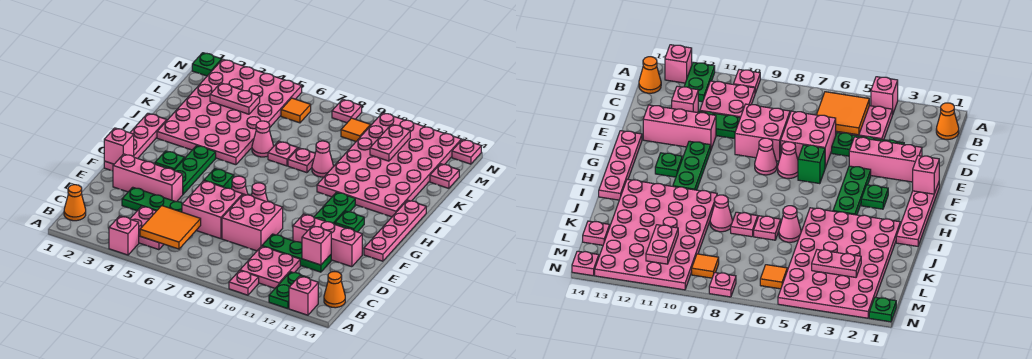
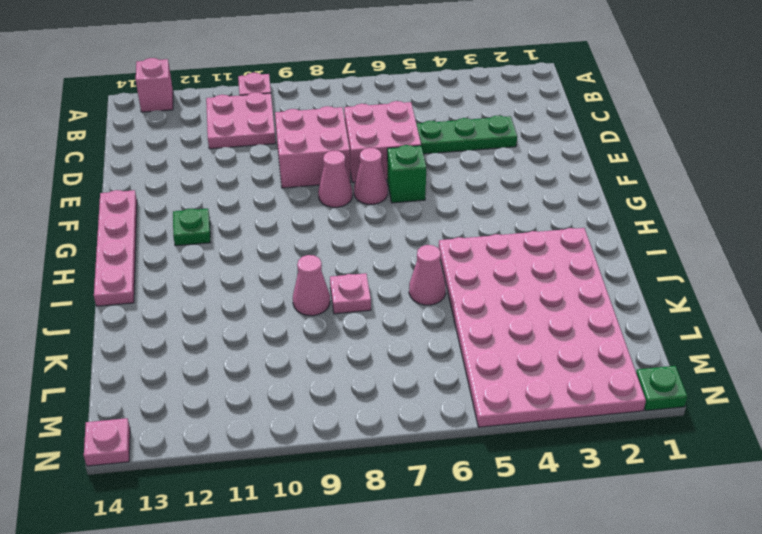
none -> pink brick A4 level 1
none -> green plate A12:B12 level 1
none -> orange cone B1 level 1
none -> pink plate B4:C5 level 1

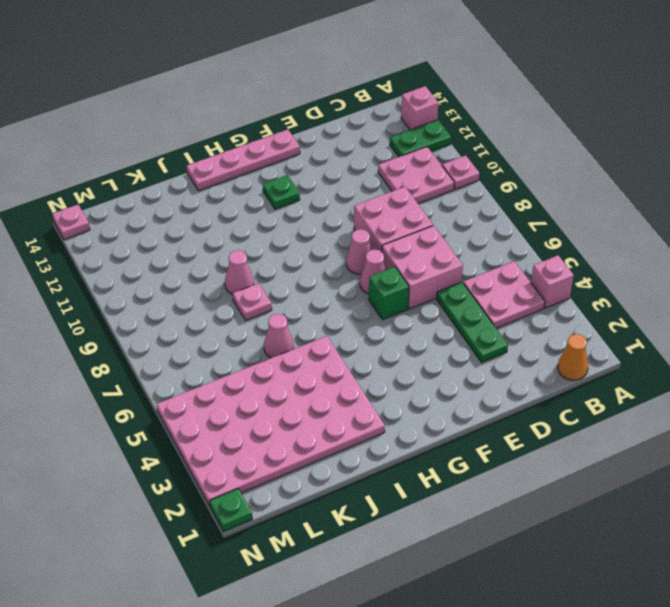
none -> orange cone B14 level 1
none -> green plate D10:D12 level 1
none -> pink brick E2:E4 level 1
none -> pink brick E11:E13 level 1

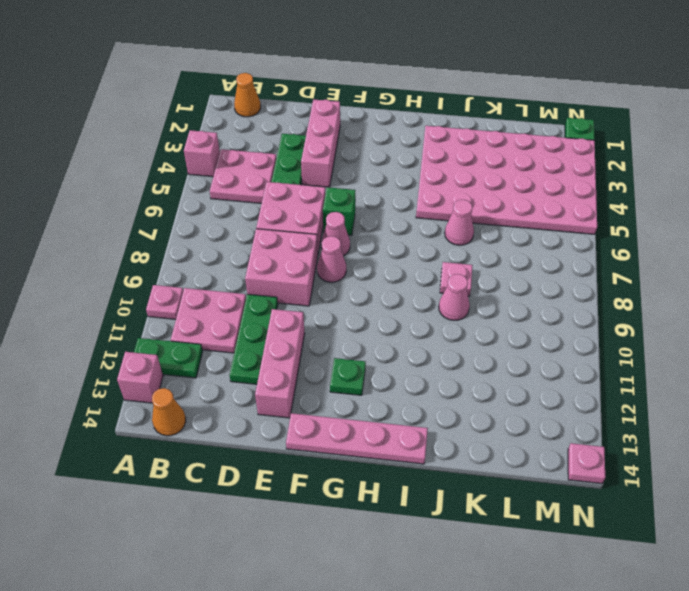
none -> pink plate F1:I1 level 1
none -> green plate F4:H4 level 1
none -> green plate F11:H11 level 1
none -> green plate G3 level 1

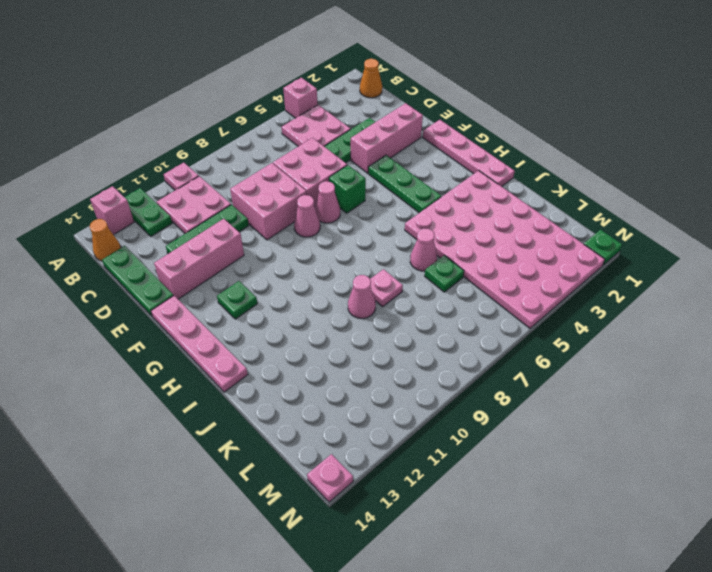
green plate C14:E14 level 1 -> green plate F11:H11 level 1
green plate K6 level 1 -> green plate G3 level 1
none -> pink plate I10:N13 level 1
none -> pink plate J7 level 1
none -> pink plate L14 level 1
none -> orange tile M6 level 1

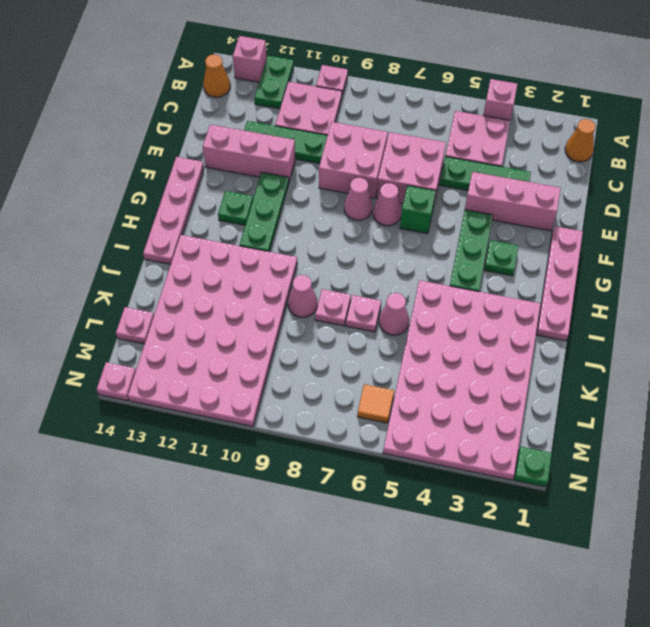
none -> orange tile M9 level 1
none -> pink plate N8 level 1
none -> orange tile B5:C6 level 2
none -> pink brick D12 level 2

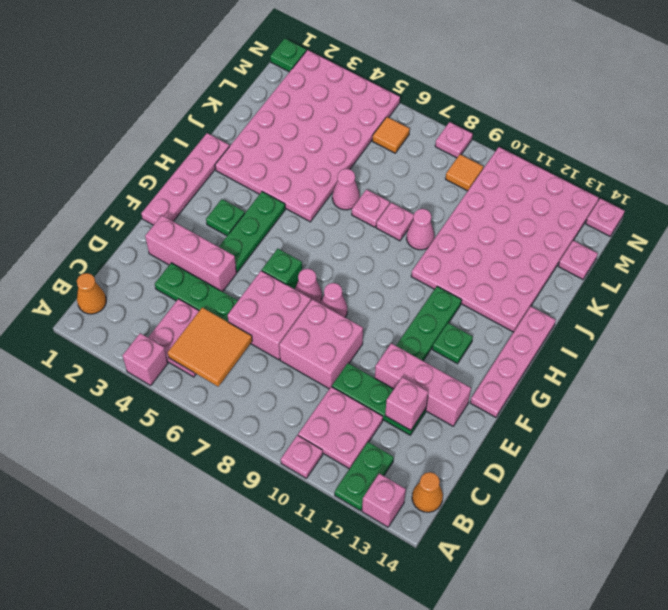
none -> pink brick F1 level 2
none -> pink plate L3:L4 level 2
none -> pink plate L11:M11 level 2

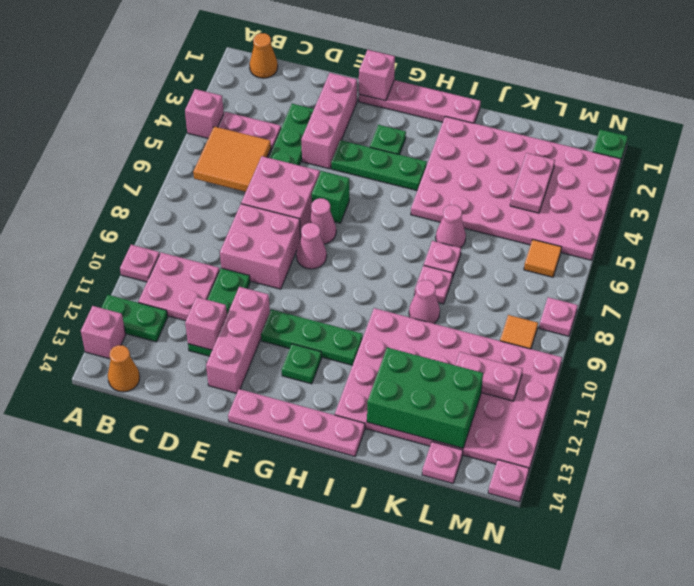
green brick J12:L13 level 2 -> none

